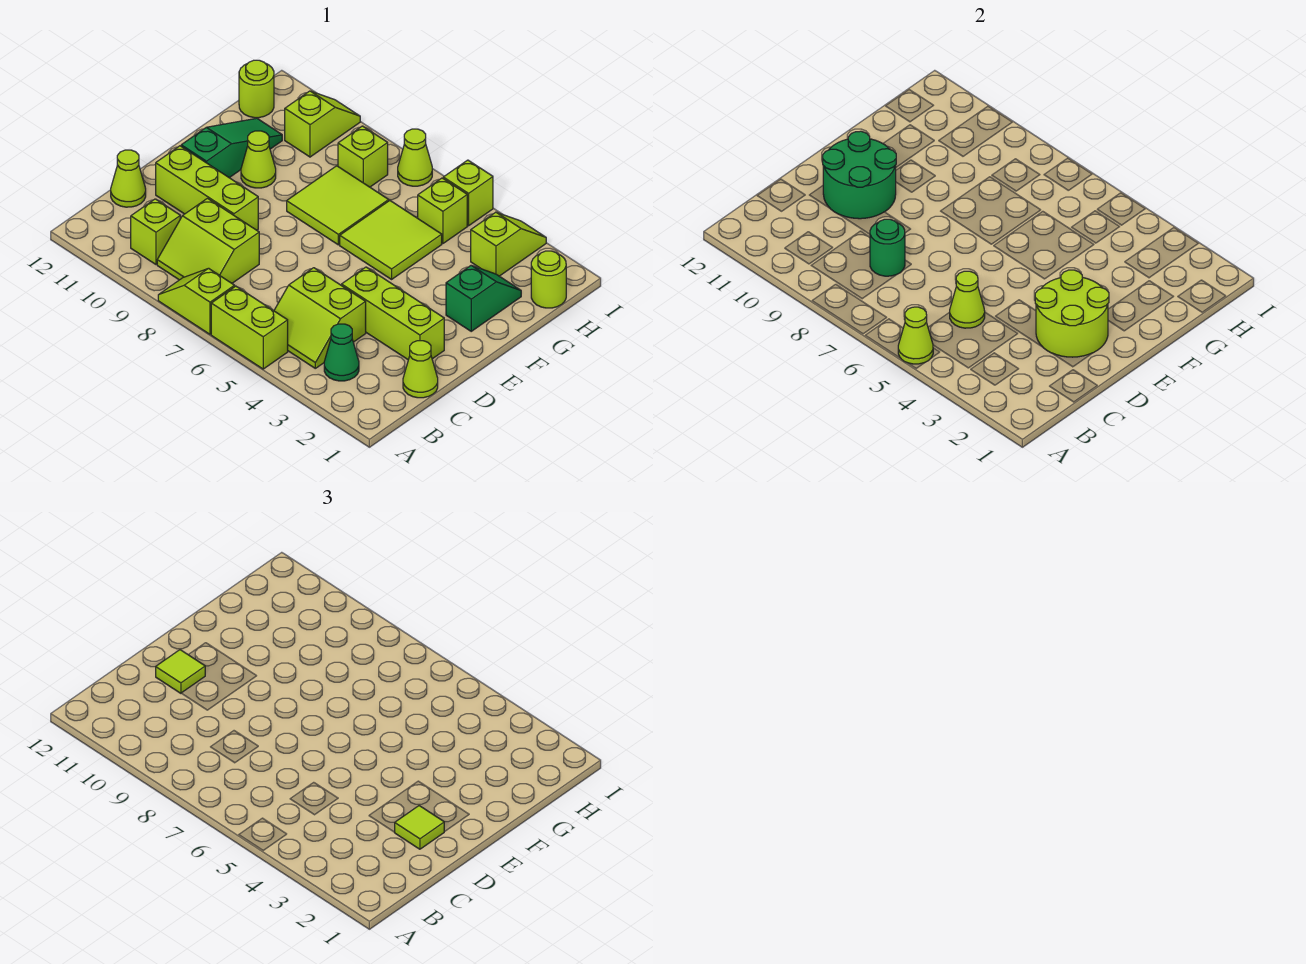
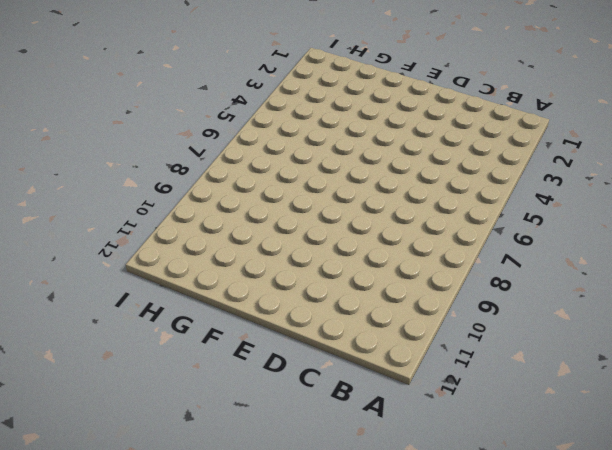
none -> lime brick A5:A6 level 1
none -> lime slope A7:A8 level 1 top 7
none -> green cone B3 level 1
none -> lime slope B4:C5 level 1 top C

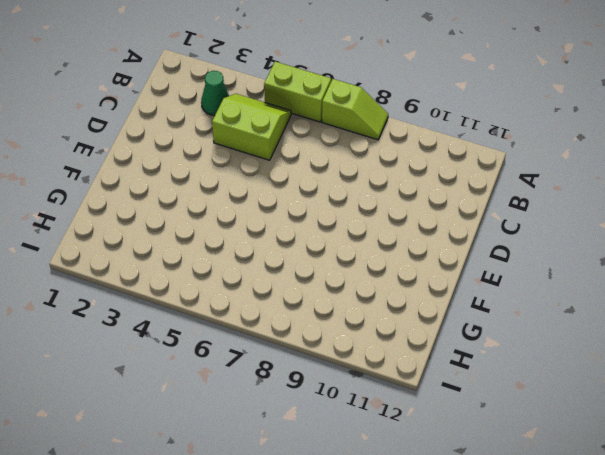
none -> lime slope B8:C9 level 1 top C
none -> lime brick B10 level 1
none -> lime cone C1 level 1
none -> lime cone C12 level 1

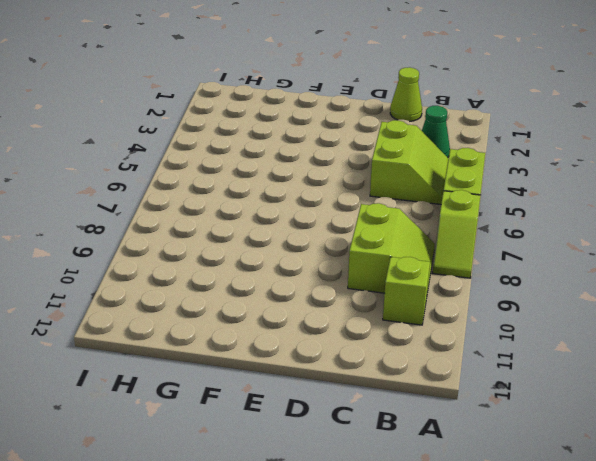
none -> lime cone C12 level 1
none -> lime brick D2:D4 level 1
none -> lime brick D9:D11 level 1
none -> green slope E11:G11 level 1 top E

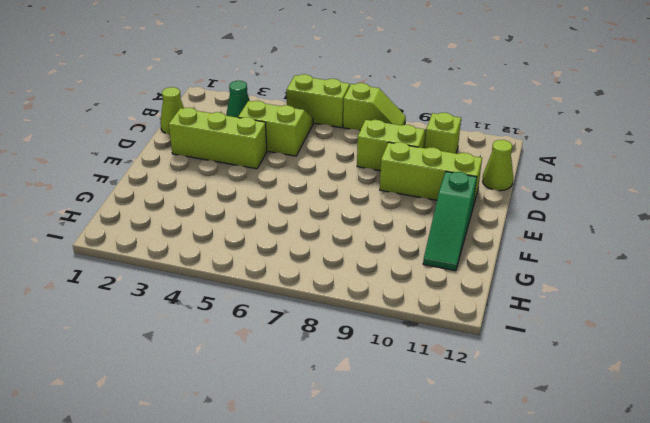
none -> green slope F2:G2 level 1 top F
none -> lime tile F5:G6 level 1
none -> lime tile F7:G8 level 1
none -> lime cone F10 level 1

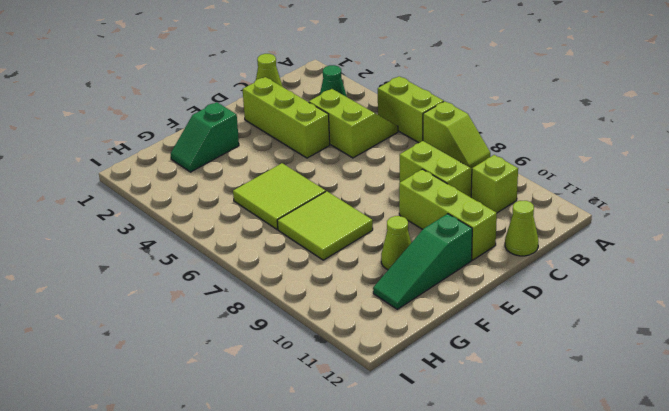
none -> lime round brick H1 level 1
none -> lime slope H3:I3 level 1 top H
none -> lime brick H5 level 1
none -> lime brick H8 level 1

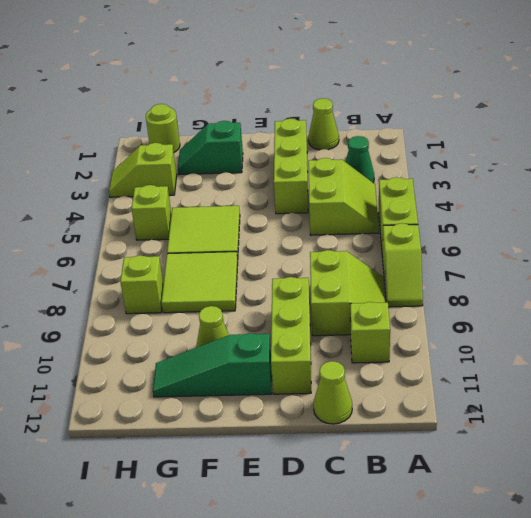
none -> lime slope H10:I10 level 1 top H
none -> lime round brick H12 level 1
none -> lime brick I5 level 1
none -> lime cone I7 level 1

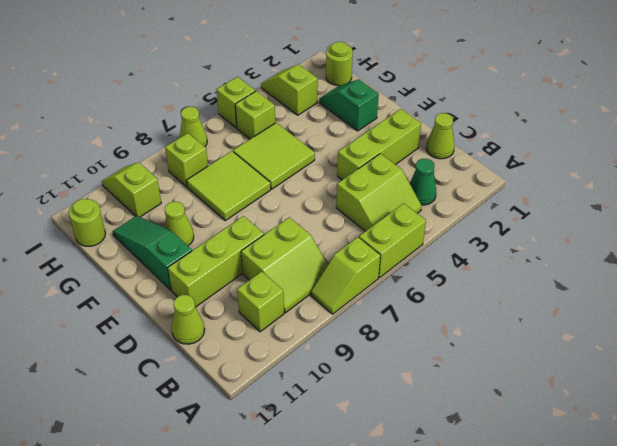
none -> lime cone A5 level 2
none -> lime cone C5 level 2
none -> green round brick C8 level 2
none -> lime round brick D2:E3 level 2

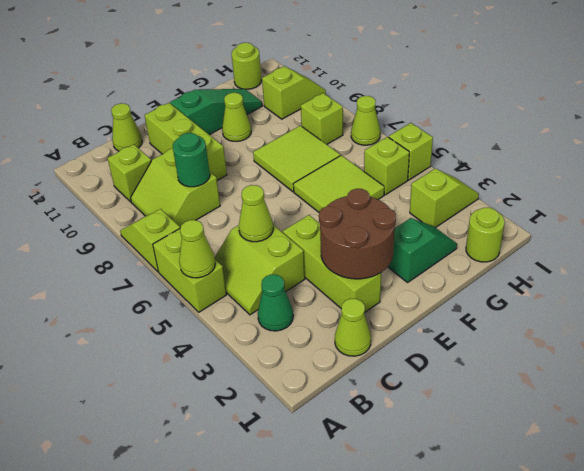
brown round brick D2:E3 level 2 -> lime round brick D2:E3 level 2
none -> green round brick D10:E11 level 2
none -> lime tile D2 level 3
none -> lime tile D11 level 3

